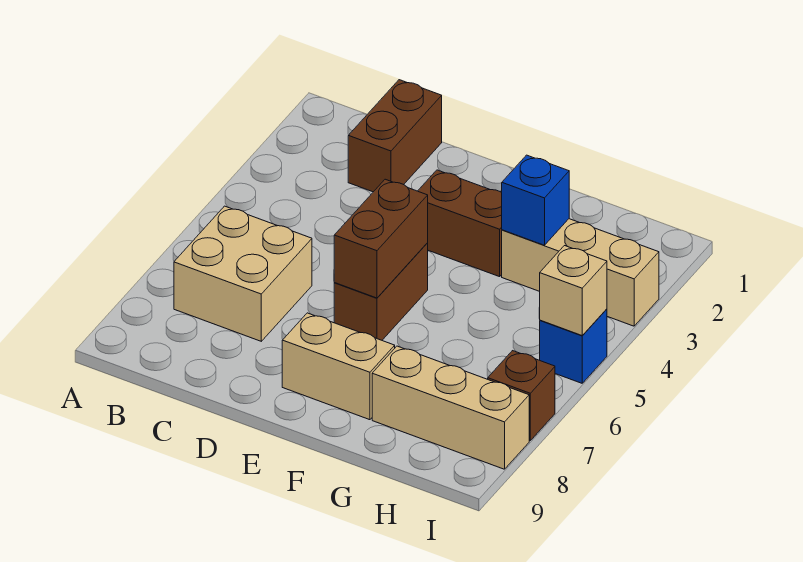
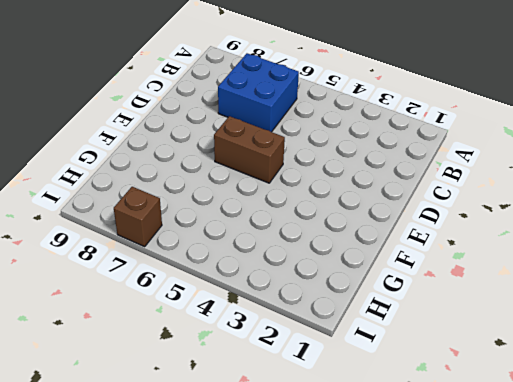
blue brick B6:C7 level 1 -> tan brick B6:C7 level 1
none -> brown brick C1:C2 level 1
none -> brown brick E3:F3 level 1
none -> tan brick E8:F8 level 1

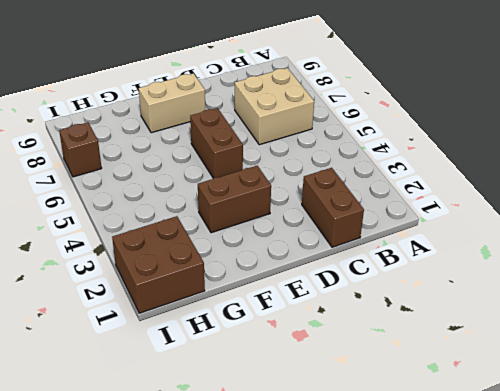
brown brick H1:I2 level 1 -> none
none -> tan brick G3:I3 level 1
none -> tan brick G8:I8 level 1
none -> blue brick I5 level 1

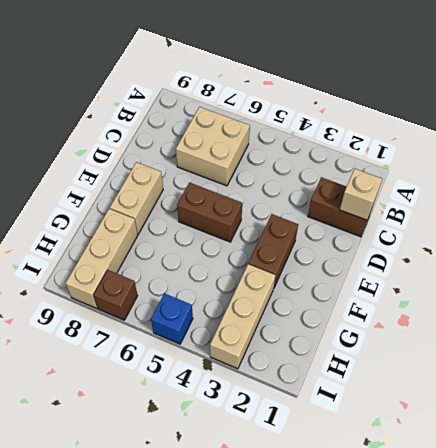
tan brick C1 level 2 -> tan brick I5 level 2
none -> brown brick E5:E6 level 2
none -> blue brick G3 level 2

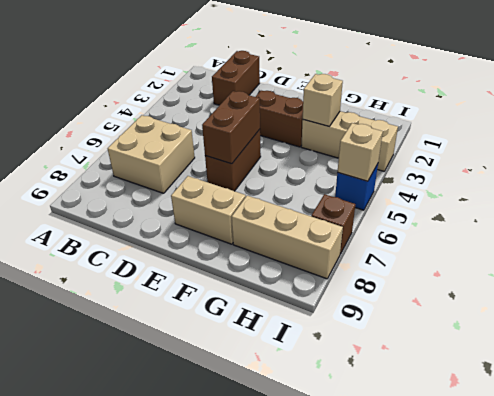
tan brick G3 level 2 -> blue brick G3 level 2

